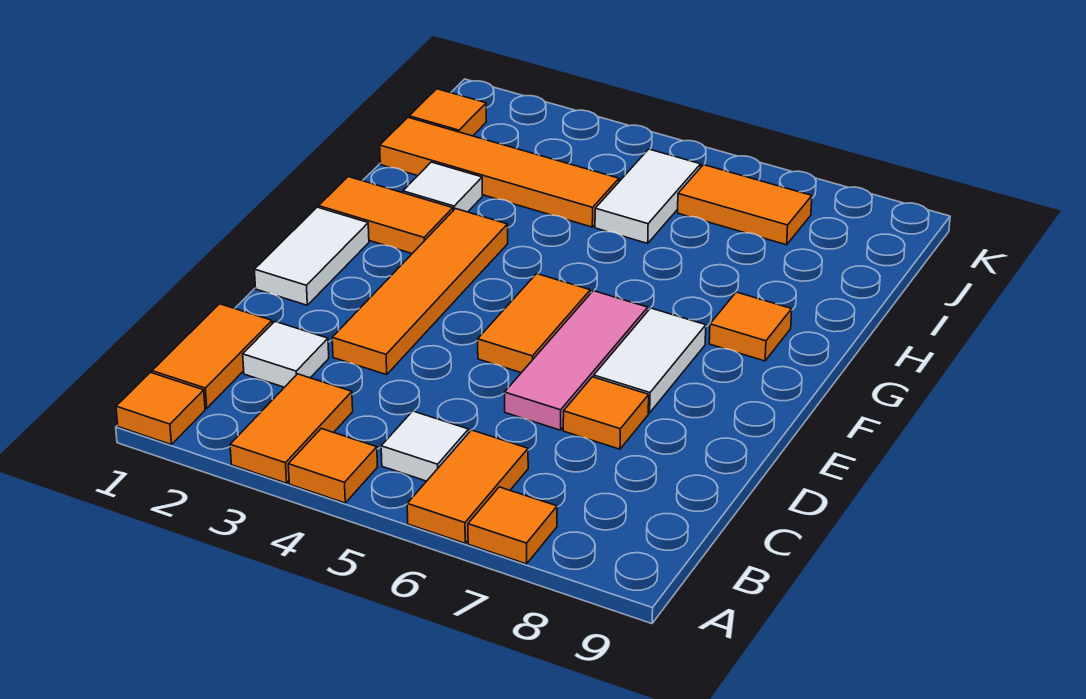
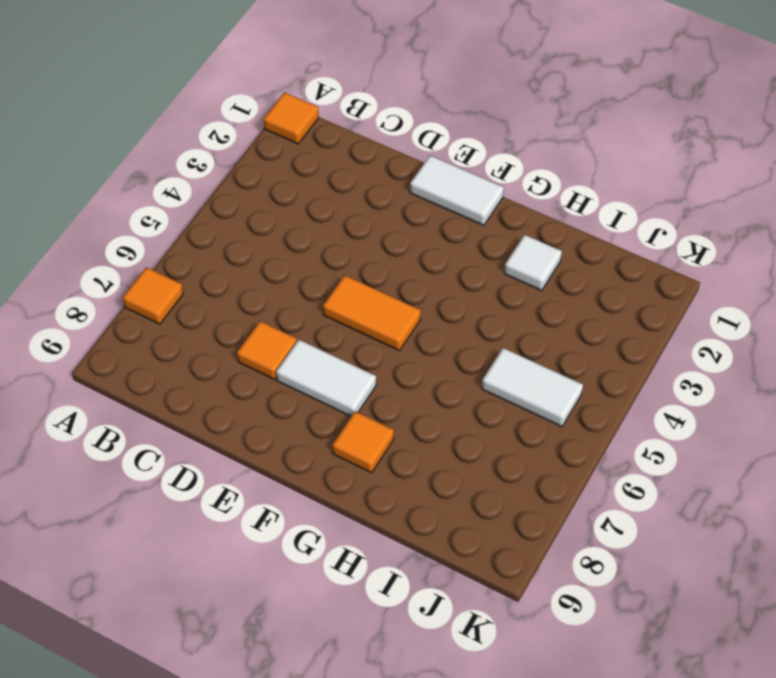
none -> orange tile A3:B3 level 1
none -> orange tile A4 level 1
none -> orange tile A6:B6 level 1

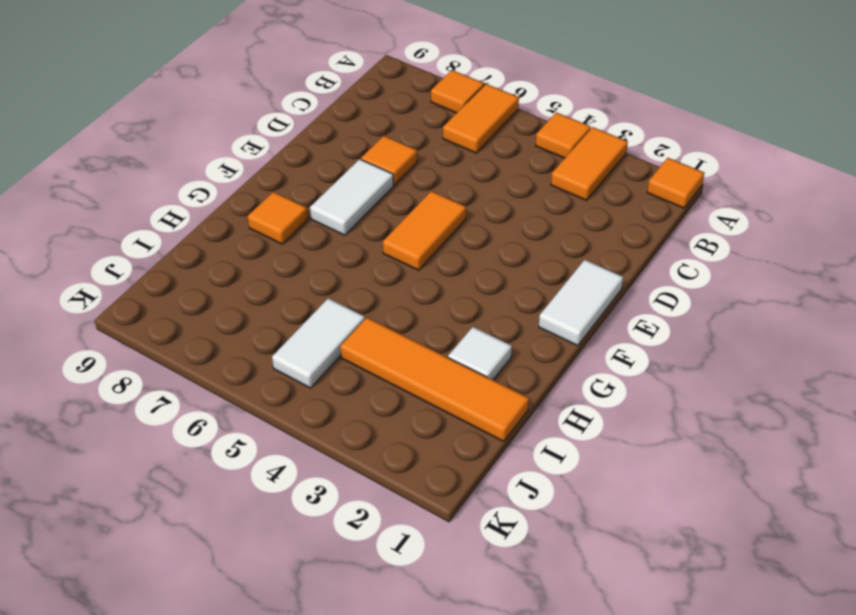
none -> orange tile B1:C1 level 1
none -> white tile B5 level 1
none -> white tile C2 level 1

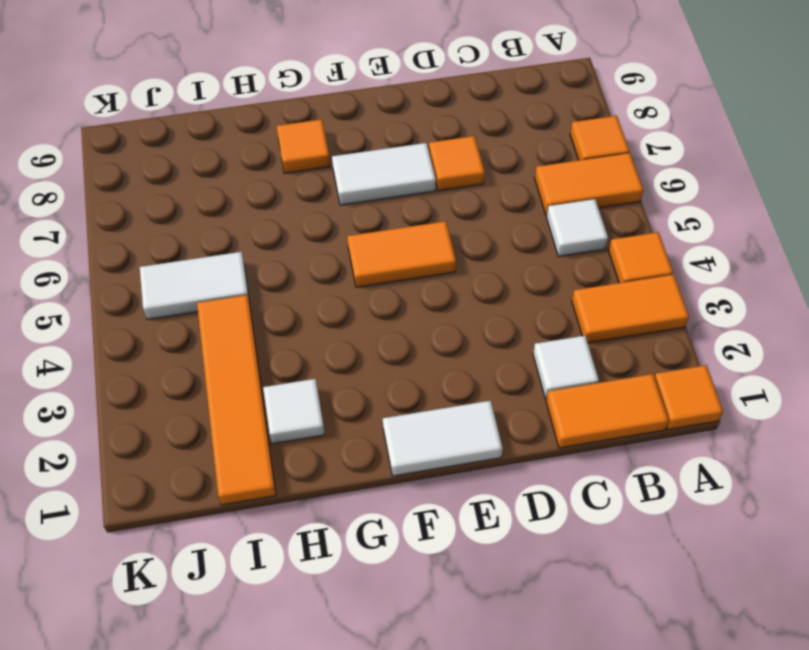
none -> orange tile D3:G3 level 1
none -> pink tile D6:F6 level 1
none -> orange tile G1:G2 level 1

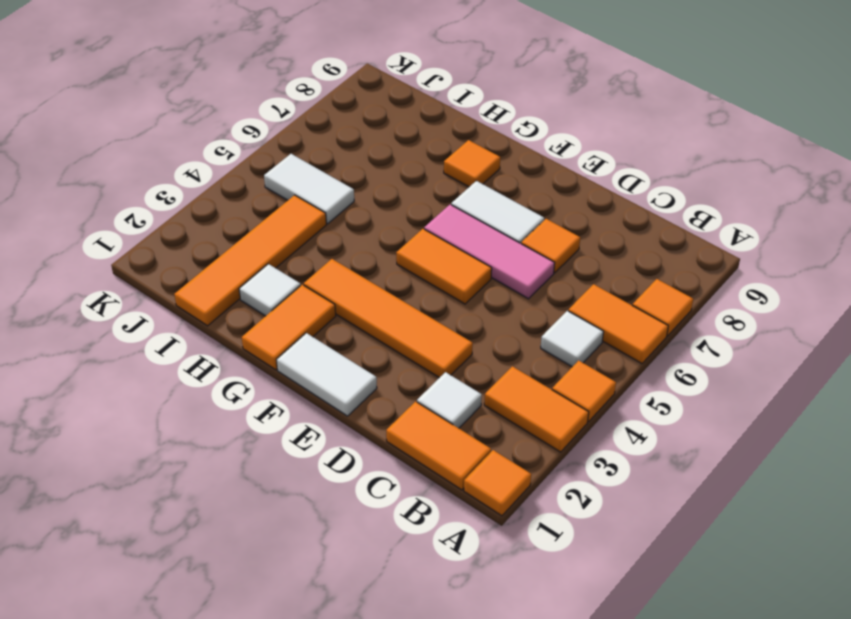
none -> orange tile J1 level 1
none -> orange tile J6:J7 level 1

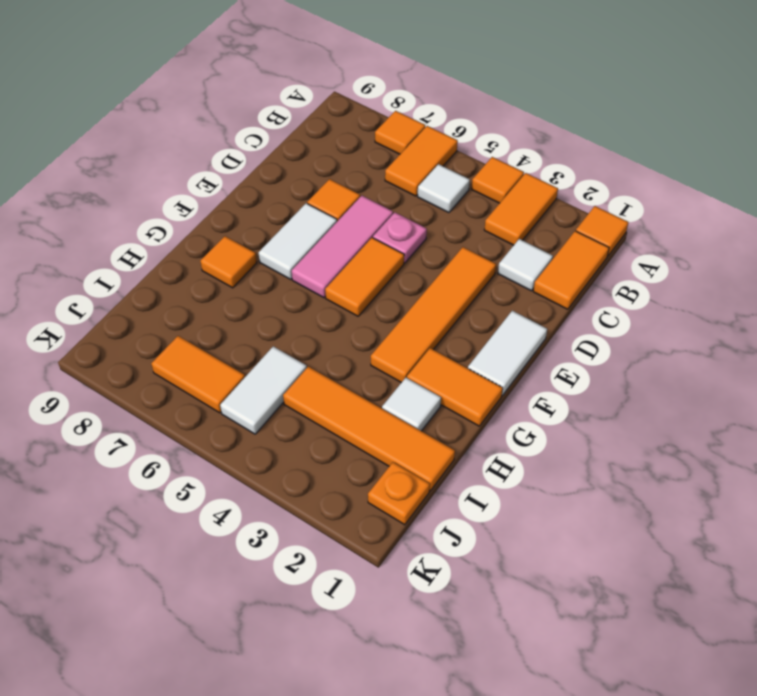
pink plate D5 level 1 -> none
orange plate J1 level 1 -> orange tile J1 level 1

